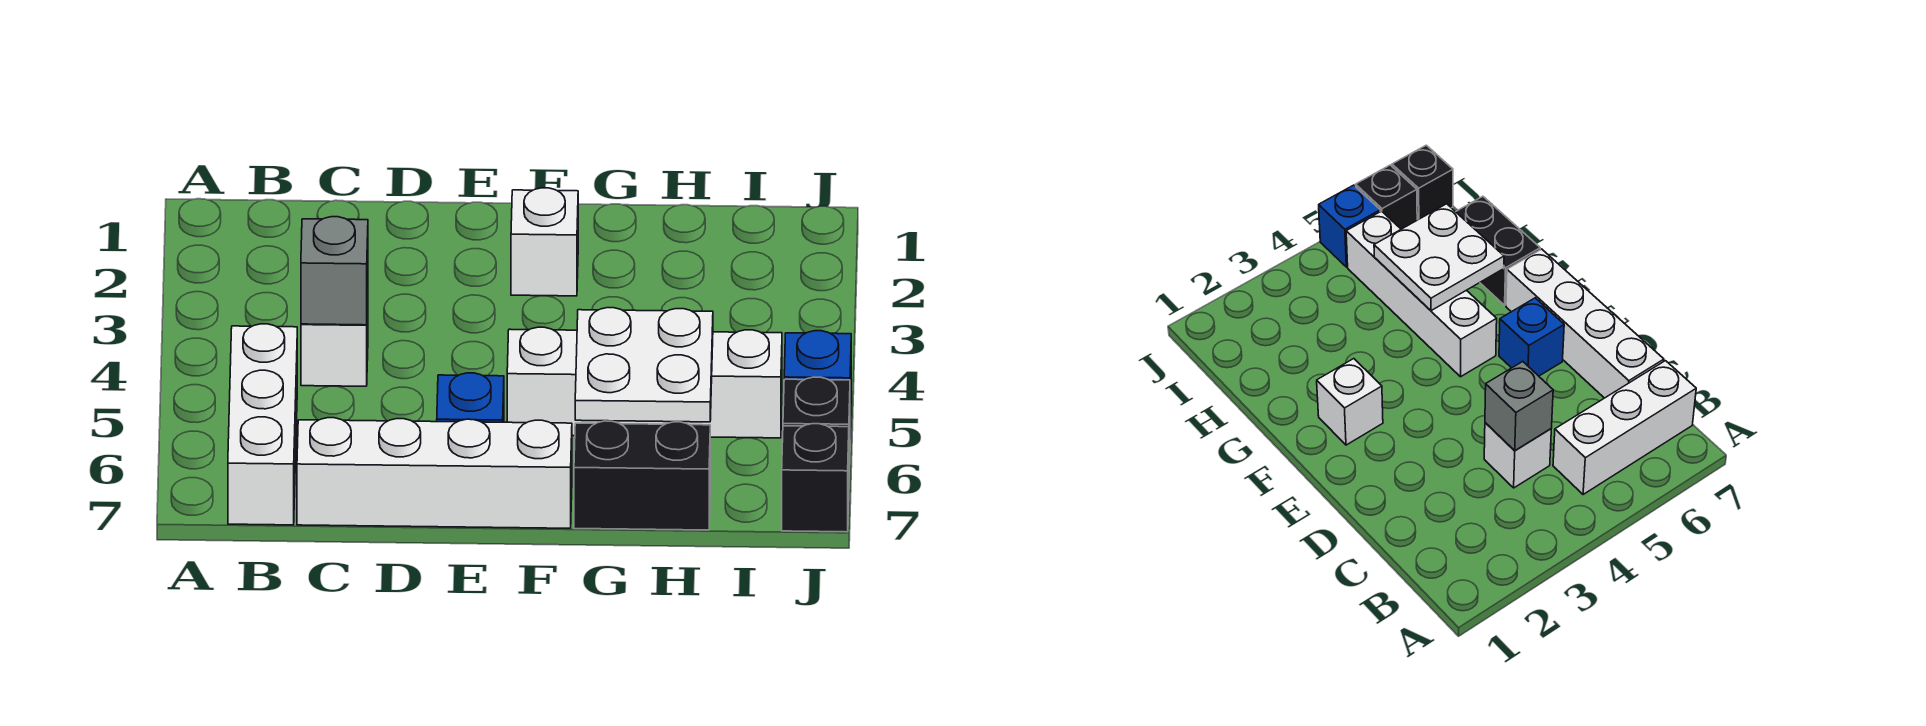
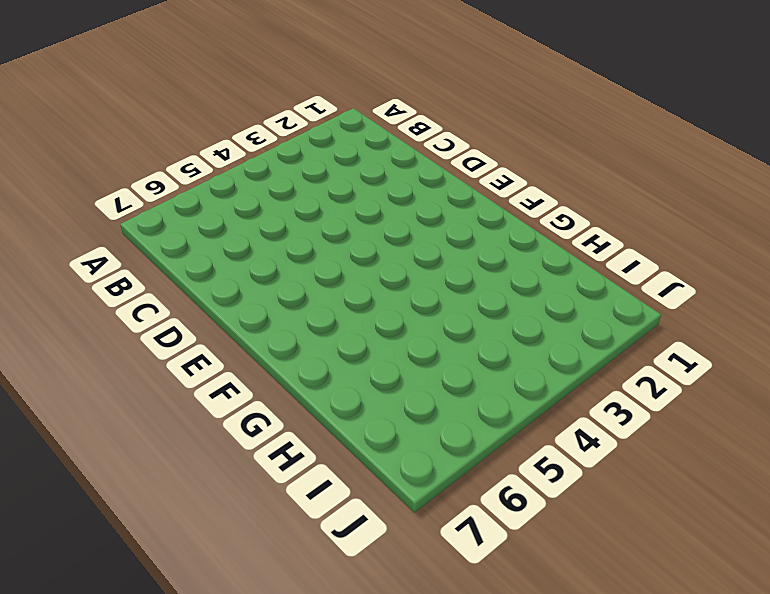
none -> white brick B5:B7 level 1
none -> white brick C4 level 1
none -> white brick C7:F7 level 1

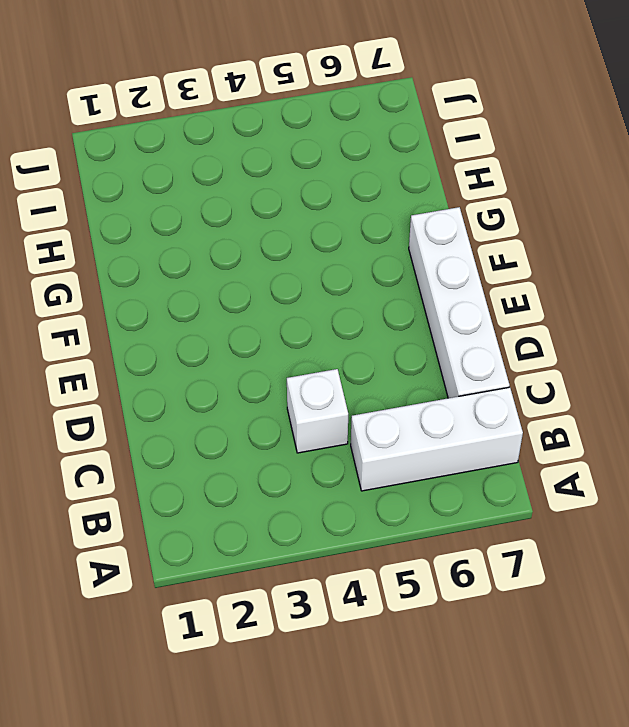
none -> blue brick E6 level 1
none -> white brick F2 level 1
none -> white brick F5:I5 level 1

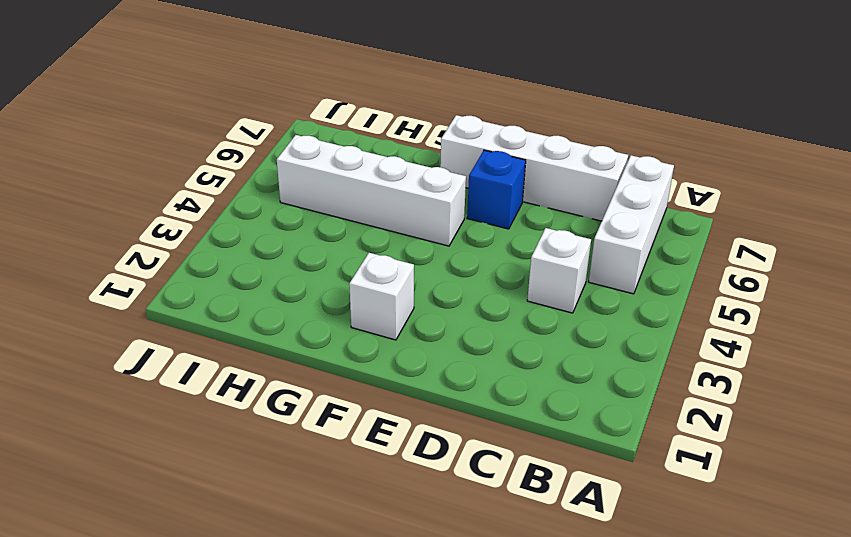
none -> black brick G7:H7 level 1
none -> blue brick J5 level 1
none -> black brick J6 level 1

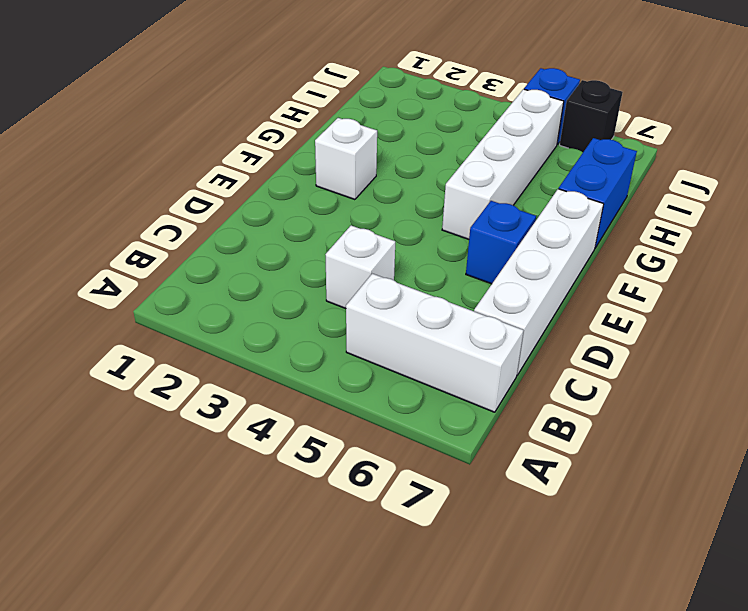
blue brick G7:H7 level 1 -> black brick G7:H7 level 1
none -> black brick J7 level 1
none -> grey brick C4 level 2
none -> white plate G5:H6 level 2

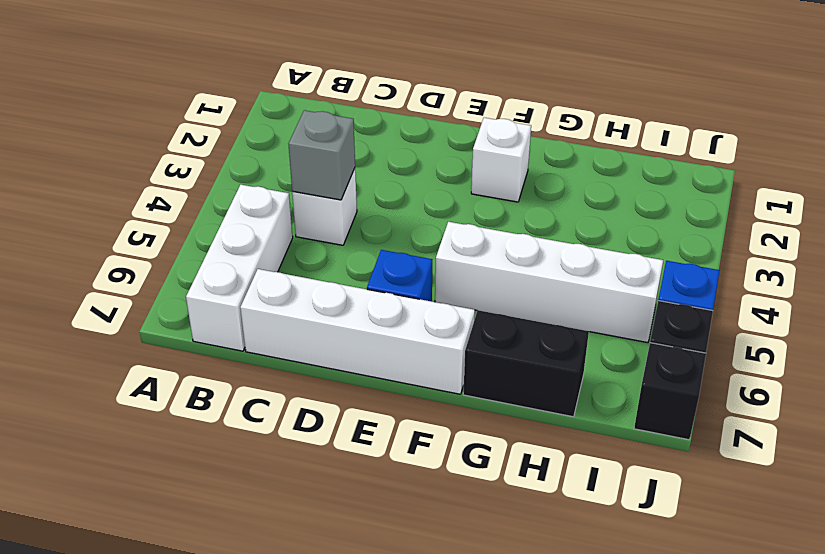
none -> white plate G5:H6 level 2

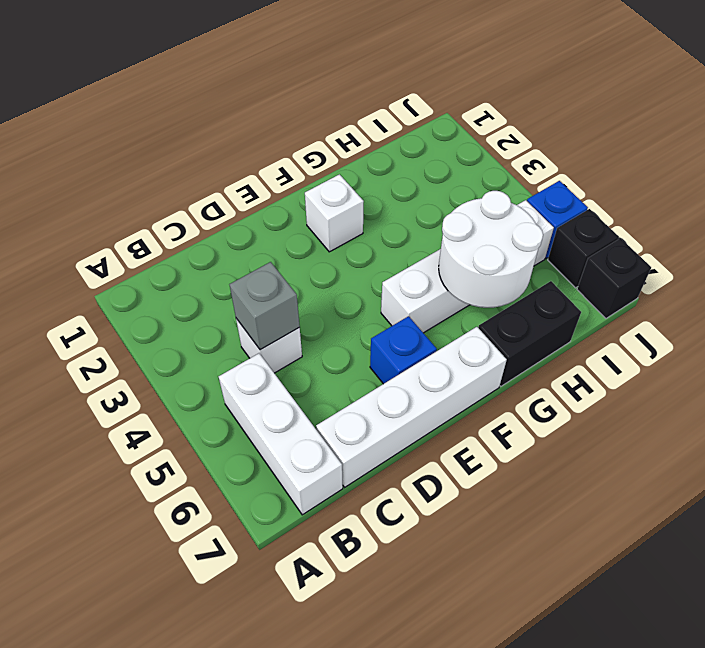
white round brick G5:H6 level 2 -> white plate G5:H6 level 2

